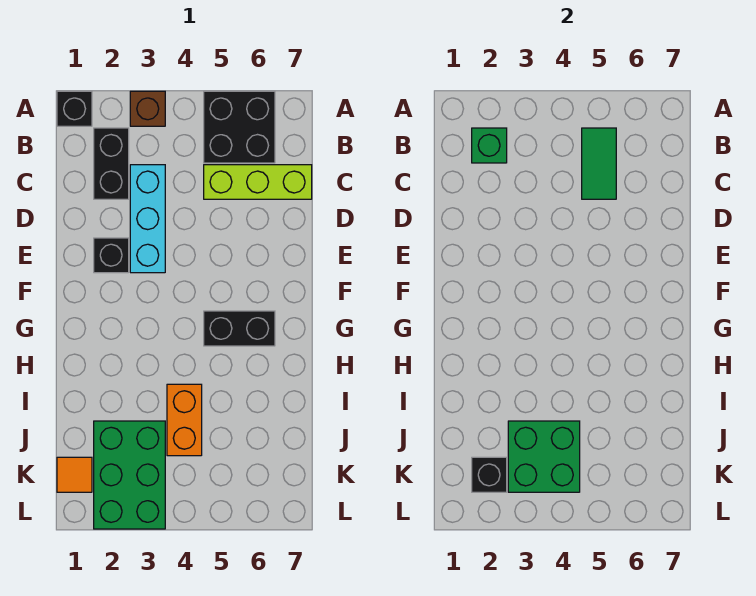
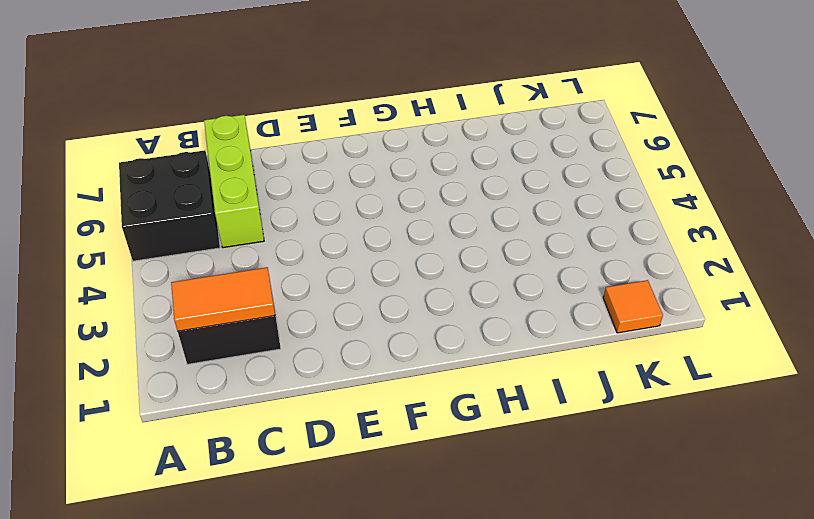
orange tile B2:C2 level 2 -> green brick B2 level 2
none -> black brick A1 level 1
none -> brown brick A3 level 1
none -> cyan brick C3:E3 level 1

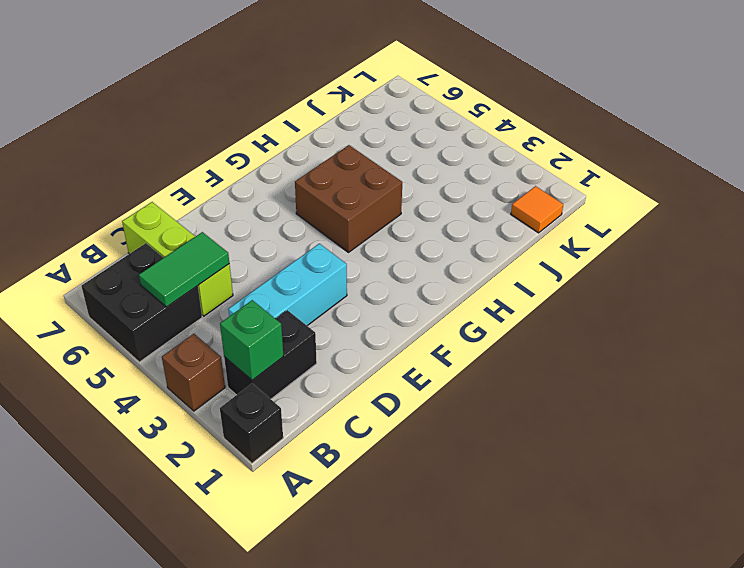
brown brick G4:H5 level 1 -> black brick G5:G6 level 1
none -> black brick E2 level 1
none -> orange brick I4:J4 level 1
none -> green brick J2:L3 level 1

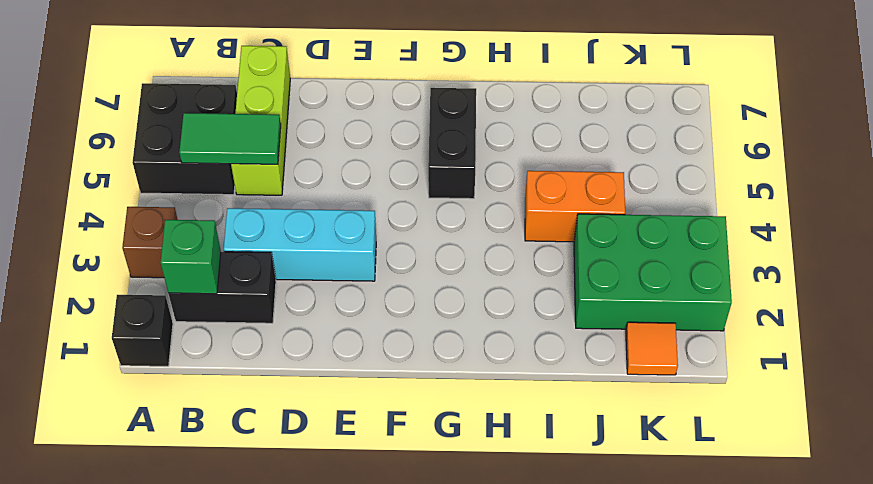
none -> black brick E2 level 1
none -> green brick J3:K4 level 2
none -> black brick K2 level 2

